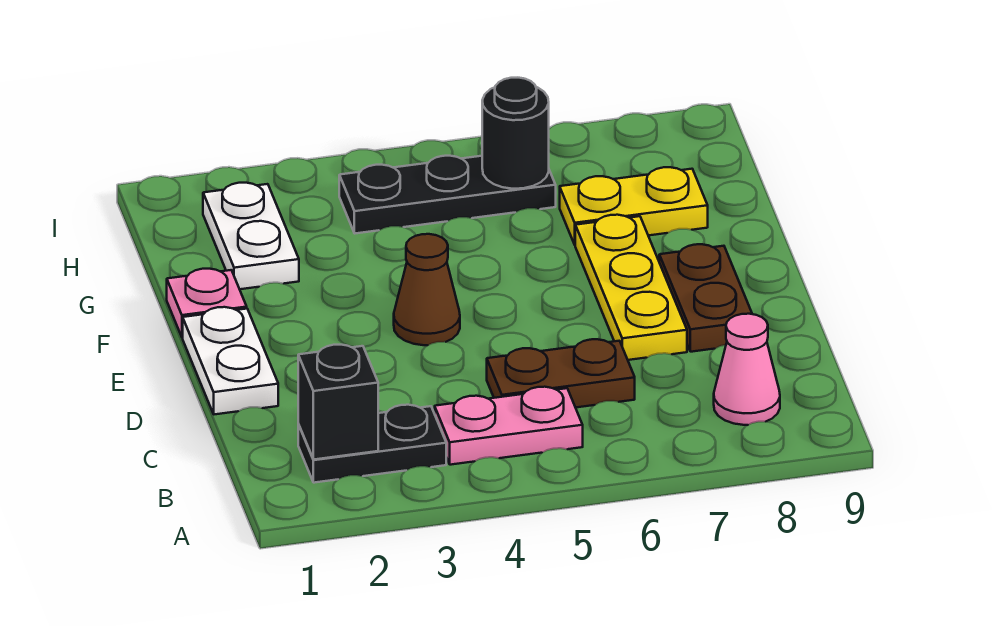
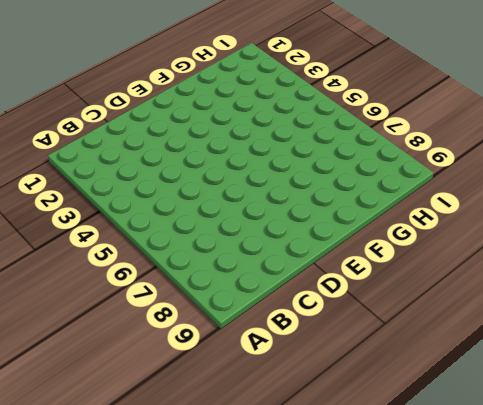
none -> black plate B2:B3 level 1
none -> pink plate B4:B5 level 1
none -> pink cone B8 level 1

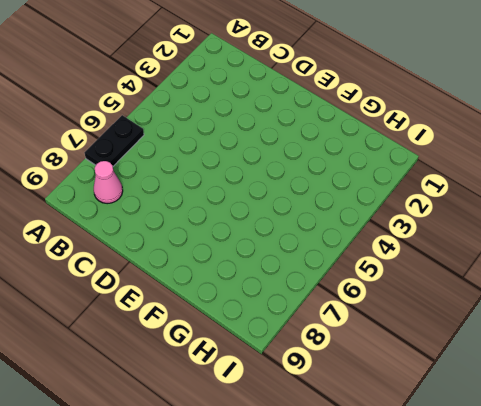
black plate A6:A7 level 1 -> black plate B2:B3 level 1
none -> pink plate B4:B5 level 1
none -> brown plate C5:C6 level 1
none -> white plate D1:E1 level 1

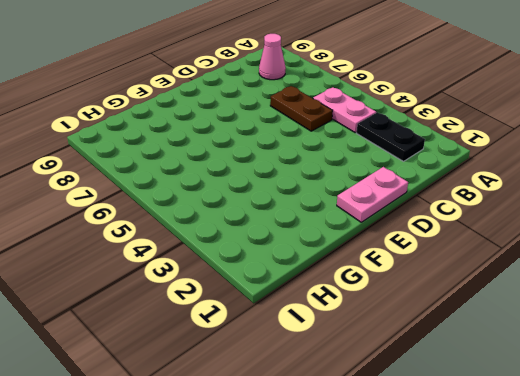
pink plate D1:E1 level 1 -> white plate D1:E1 level 1
none -> yellow plate D7:F7 level 1
none -> brown plate D8:E8 level 1
none -> brown cone E4 level 1

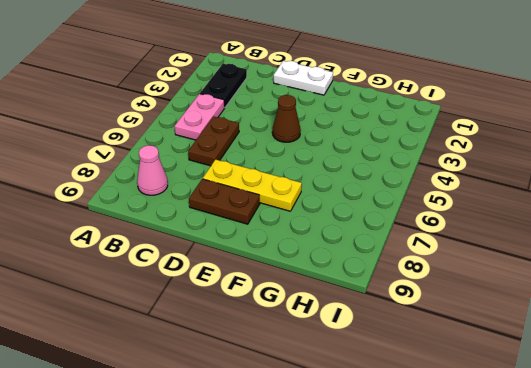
none -> pink plate F1 level 1
none -> white plate G2:H2 level 1
none -> yellow plate G7:G8 level 1

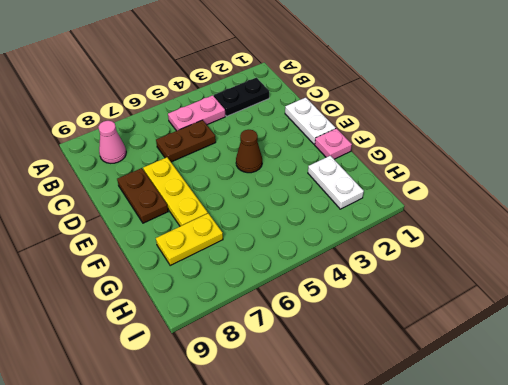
none -> black plate H4:H6 level 1
none -> black brick B2 level 2
none -> black round brick H6 level 2

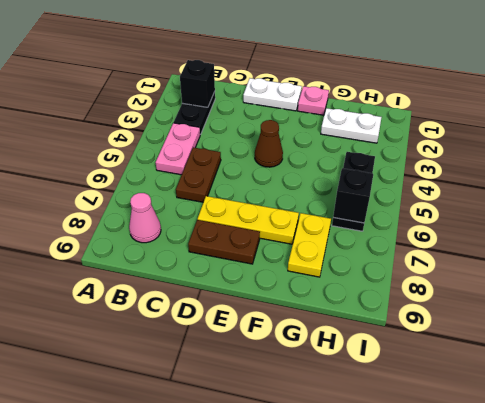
black brick H6 level 2 -> black round brick H6 level 2

